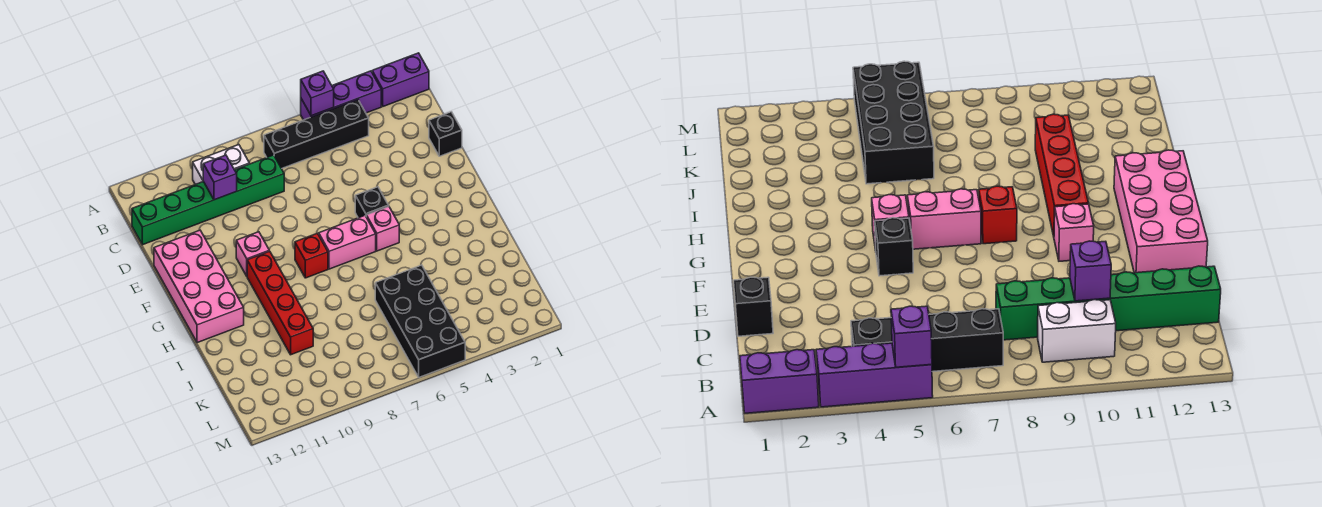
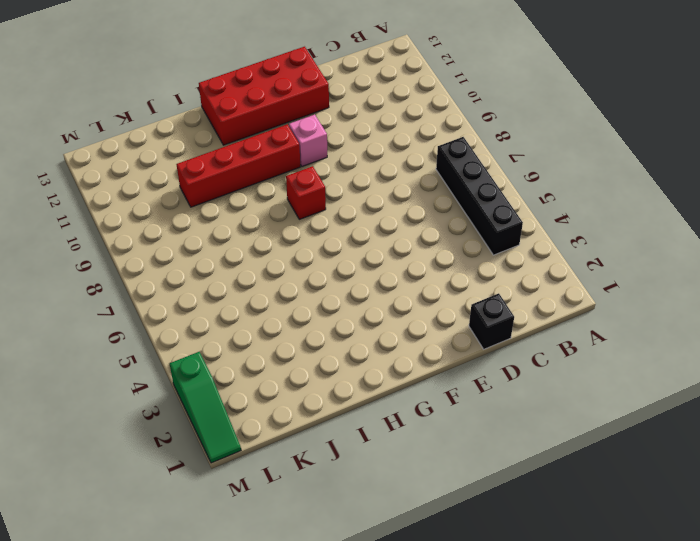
red brick E12:H13 level 1 -> pink brick E12:H13 level 1
green slope M1:M3 level 1 top 3 -> none
none -> purple brick A1:A2 level 1
none -> purple brick A3:A5 level 1
none -> white brick B9:B10 level 1

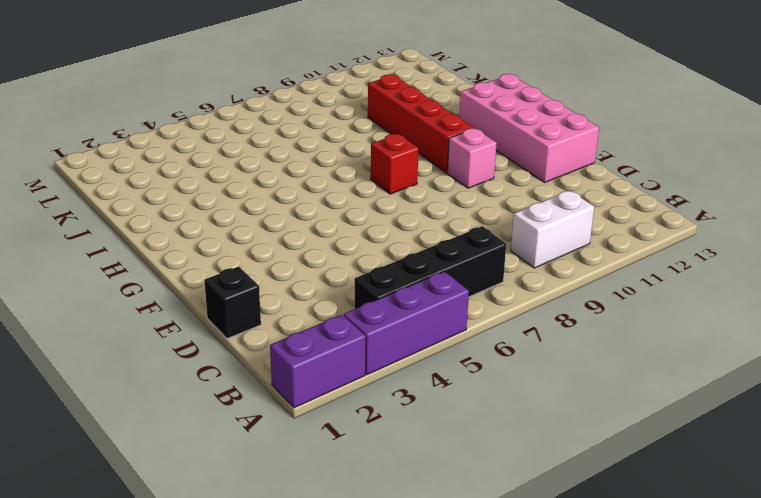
none -> green brick C8:C13 level 1
none -> black brick F5 level 1
none -> pink brick G5 level 1

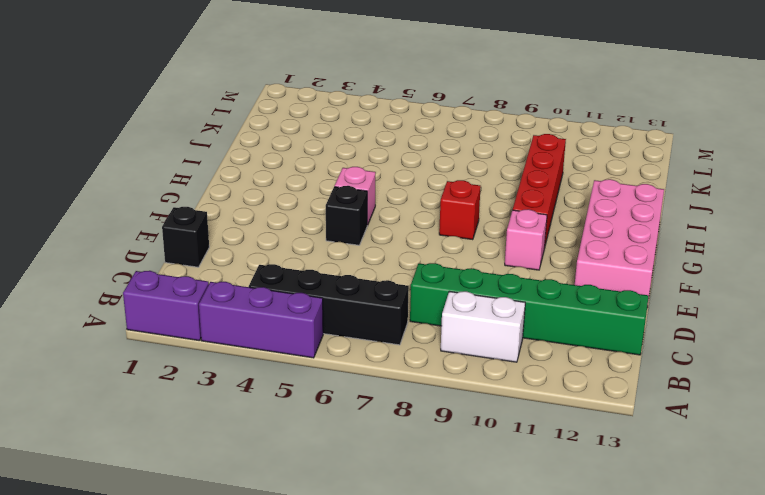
none -> pink brick G6:G7 level 1
none -> black brick J5:M6 level 1
none -> purple brick A5 level 2

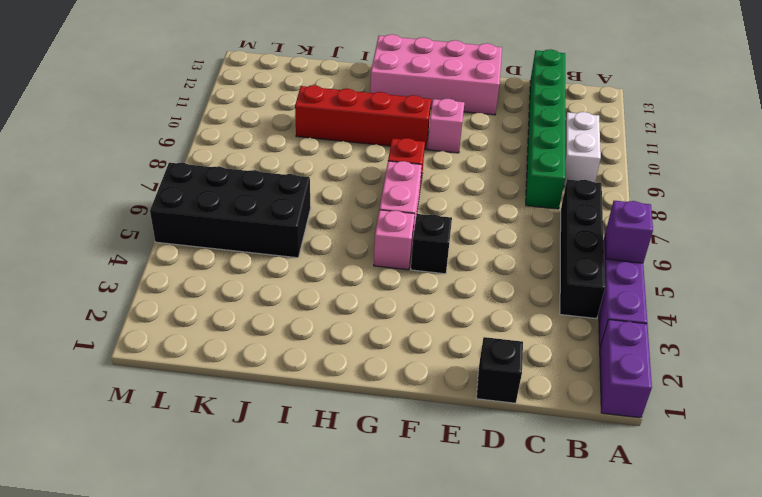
none -> purple brick C10 level 2

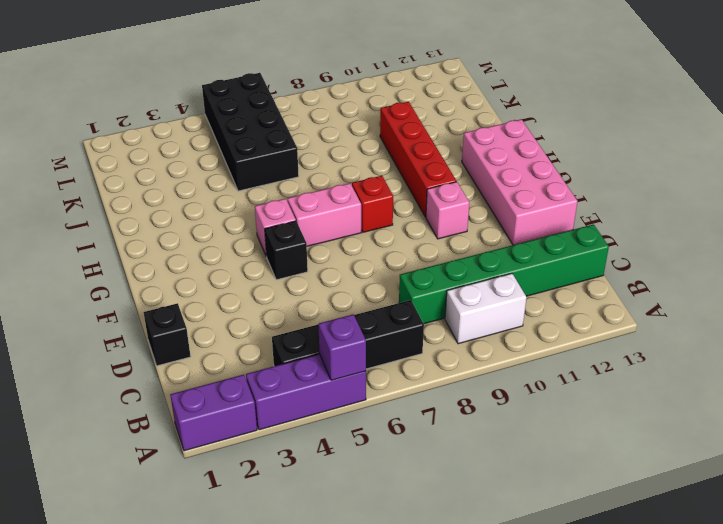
none -> purple brick C10 level 2

